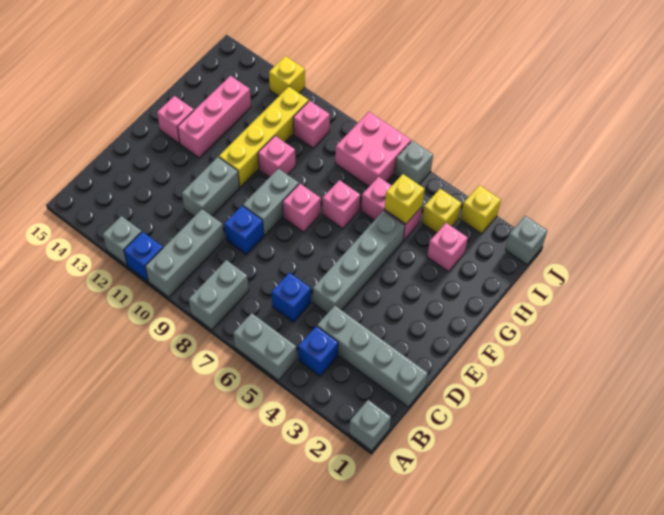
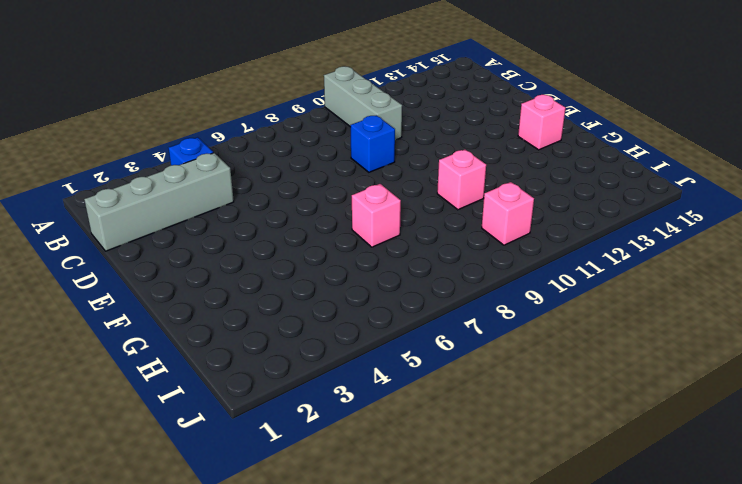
none -> grey brick A1 level 1
none -> grey brick A5:A6 level 1
none -> grey brick A8:B8 level 1

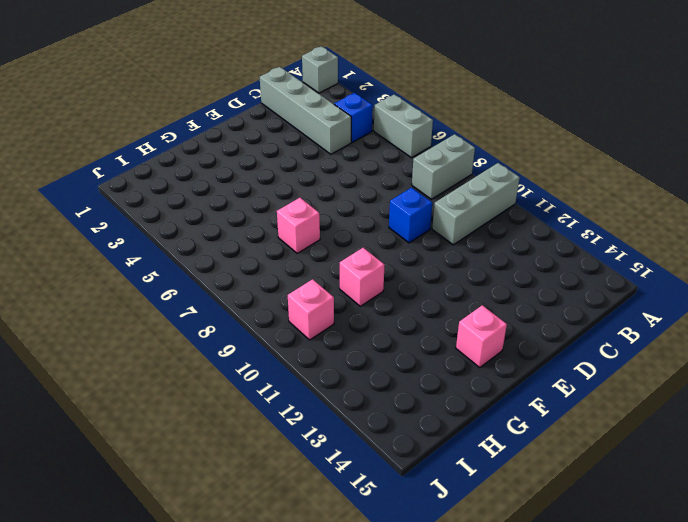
none -> blue brick A11 level 1
none -> grey brick A12 level 1
none -> blue brick C6 level 1

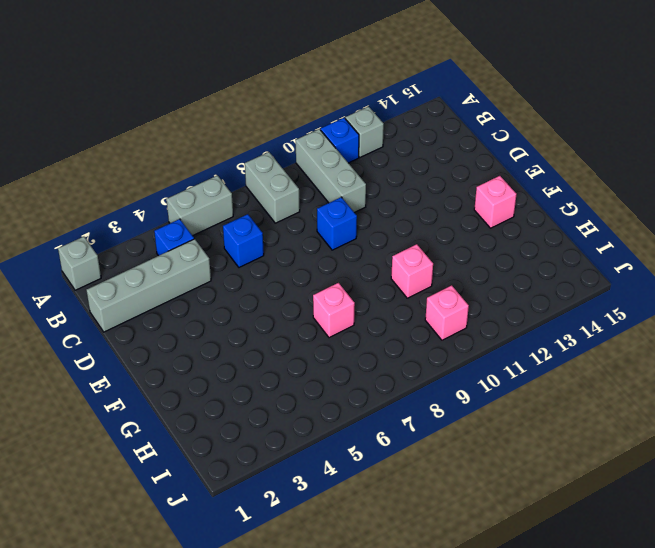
none -> grey brick D5:G5 level 1
none -> grey brick D11:E11 level 1
none -> grey brick E9:F9 level 1

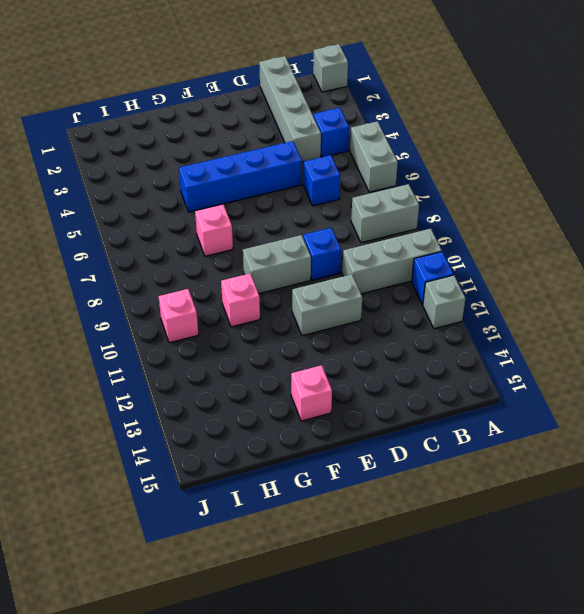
blue brick D5:G5 level 1 -> grey brick D5:G5 level 1
none -> pink brick F8 level 1
none -> yellow brick F11:I11 level 1
none -> pink brick F13:H13 level 1

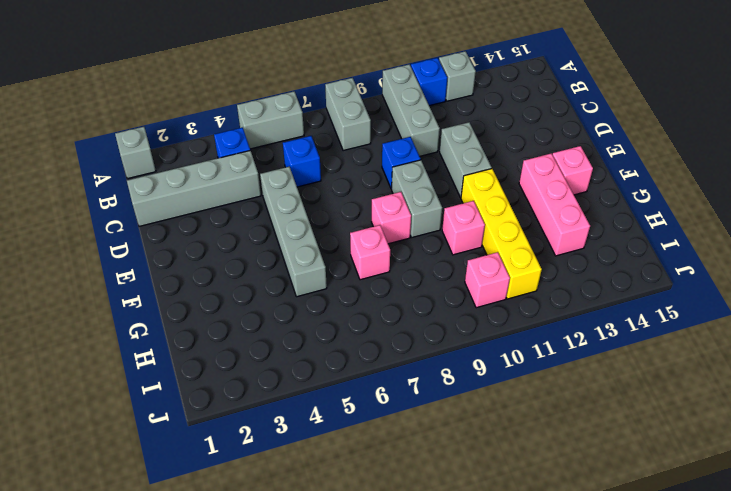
none -> pink brick H3 level 1
none -> pink brick H5:H6 level 1
none -> yellow brick I4 level 1

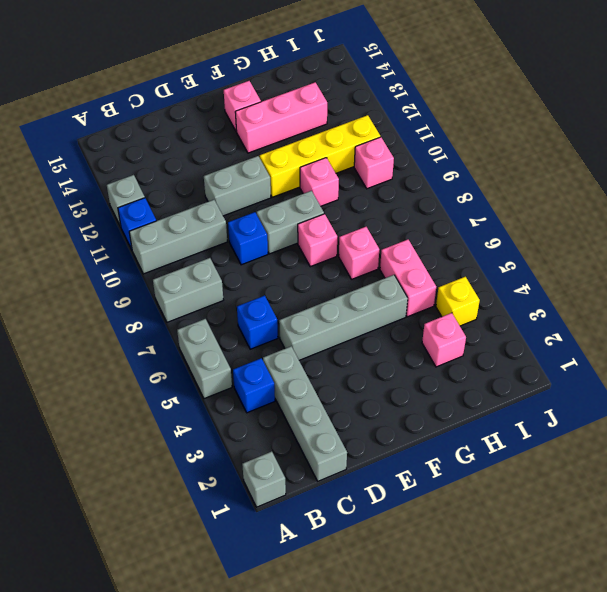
none -> pink brick I7:J8 level 1
none -> grey brick J1 level 1
none -> yellow brick J3 level 1

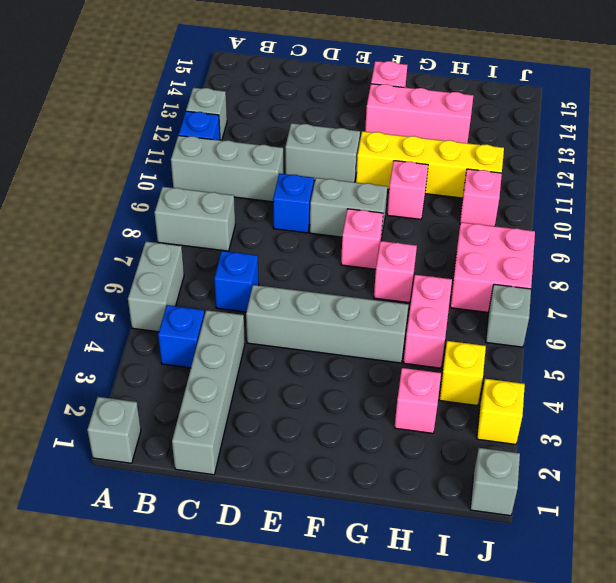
none -> yellow brick J12 level 1
none -> yellow brick H5 level 2

